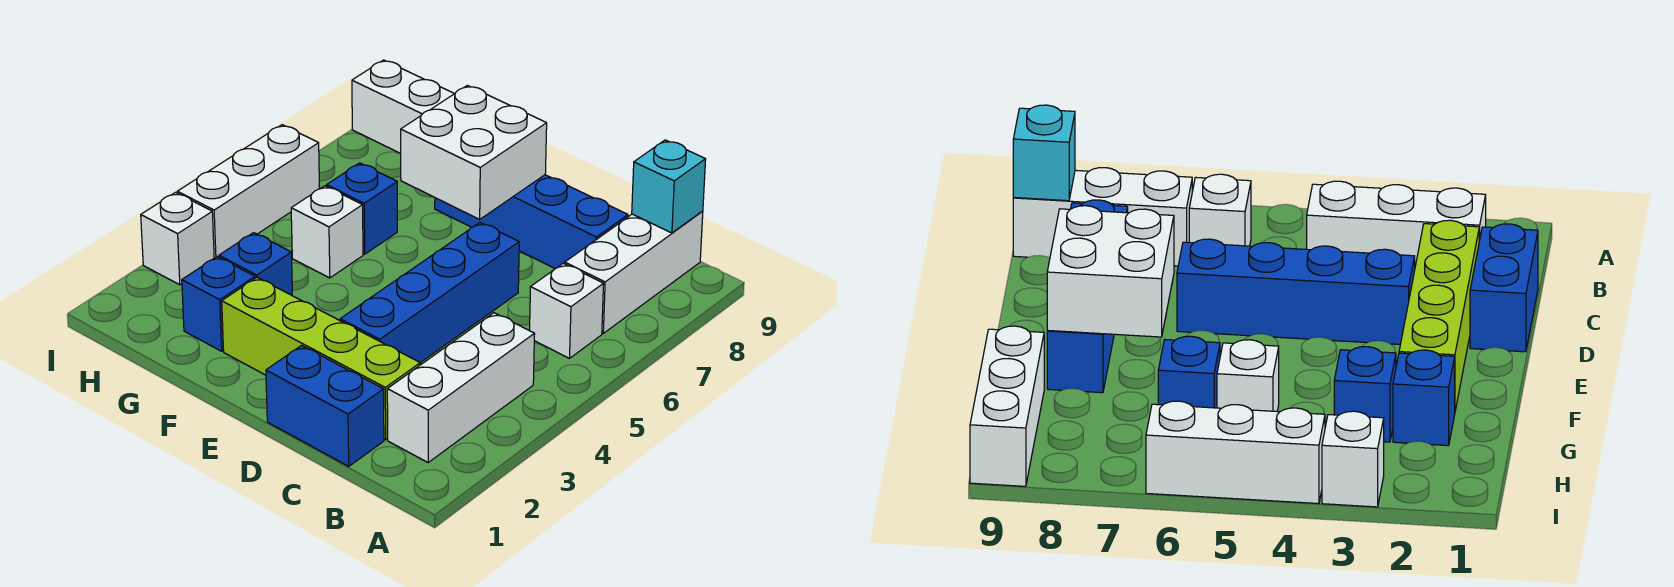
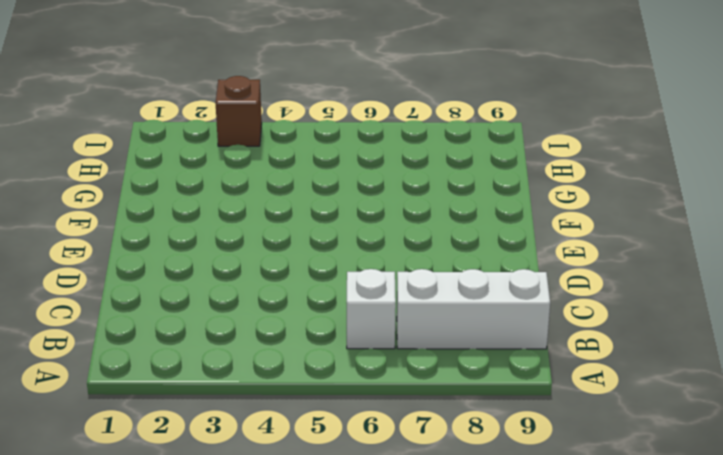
brown brick I3 level 1 -> white brick I3 level 1
none -> white brick B2:B4 level 1
none -> blue brick C1:D1 level 1
none -> lime brick C2:F2 level 1

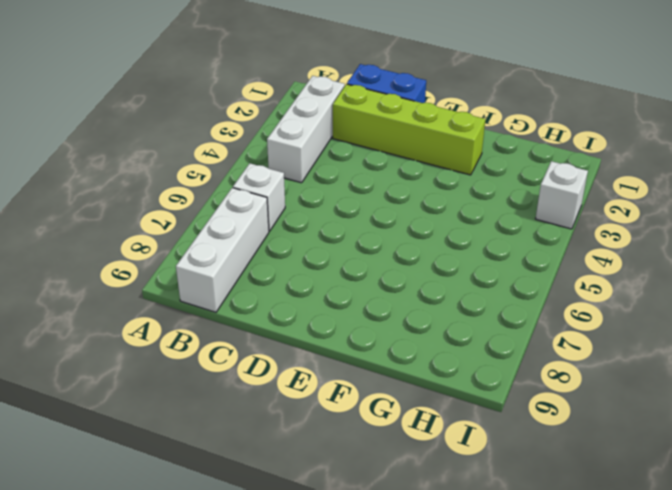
none -> blue brick C8:F8 level 1
none -> blue brick D3:D6 level 1
none -> blue brick G2 level 1

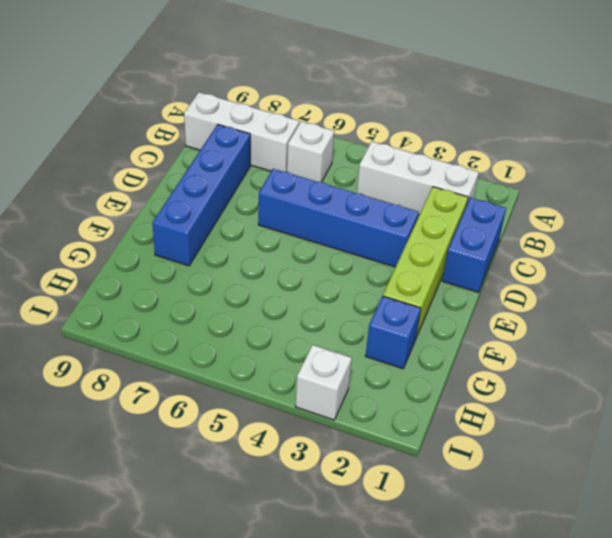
none -> blue brick G3 level 1
none -> white brick G5 level 1
none -> blue brick G6 level 1

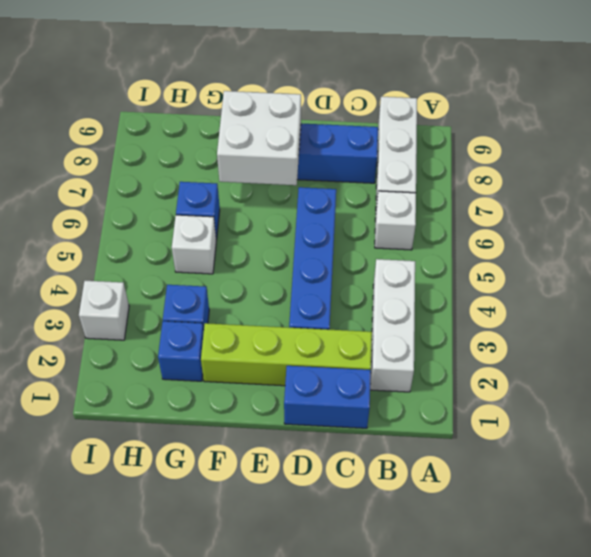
none -> white brick G9:I9 level 1
none -> white brick I4:I6 level 1
none -> cyan brick B9 level 2

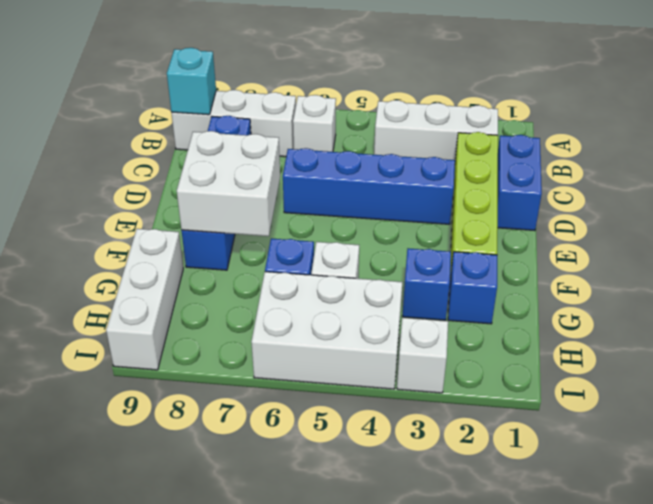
white brick H4:I6 level 1 -> white brick I4:I6 level 1

